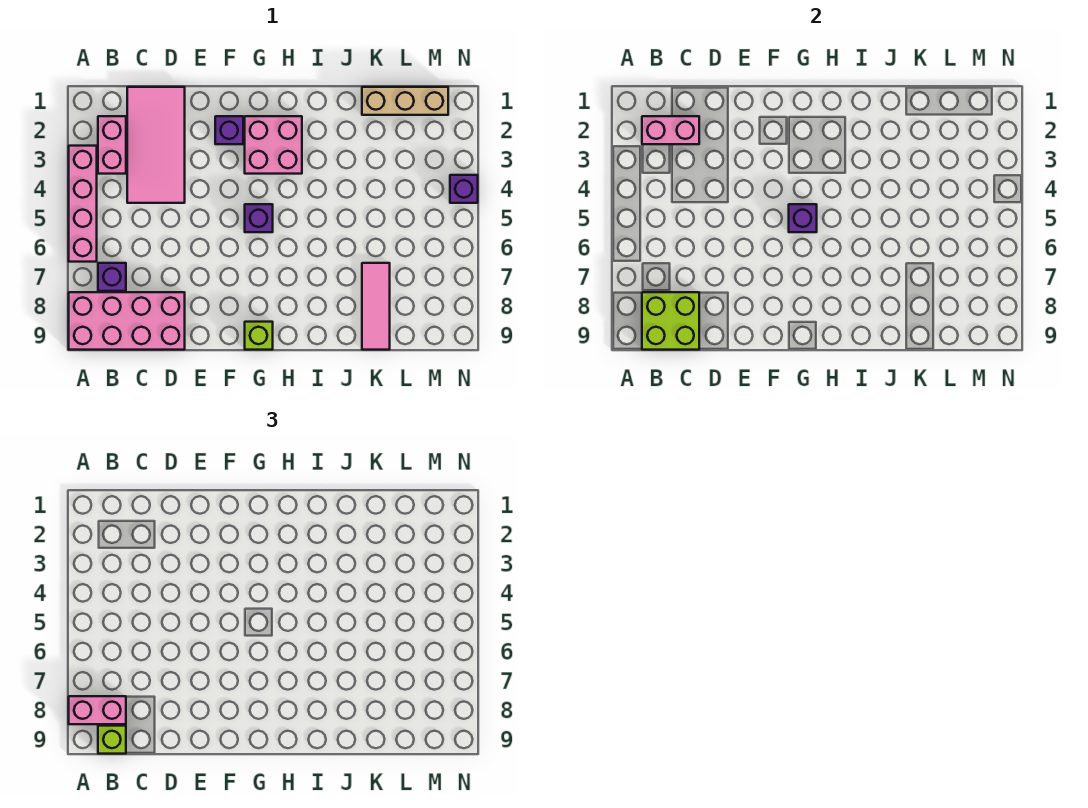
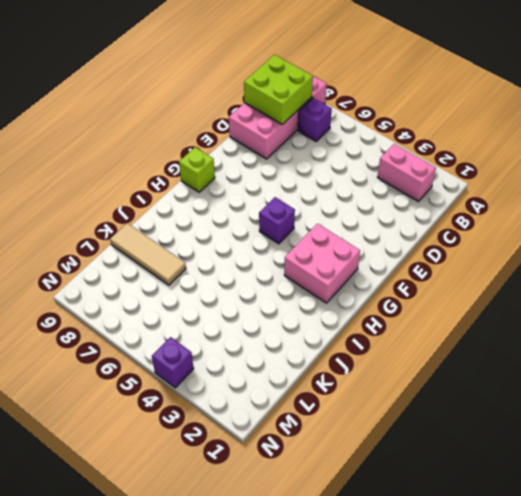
tan tile K7:K9 level 1 -> pink tile K7:K9 level 1
none -> pink brick A3:A6 level 1
none -> pink tile C1:D4 level 1
none -> purple brick F2 level 1

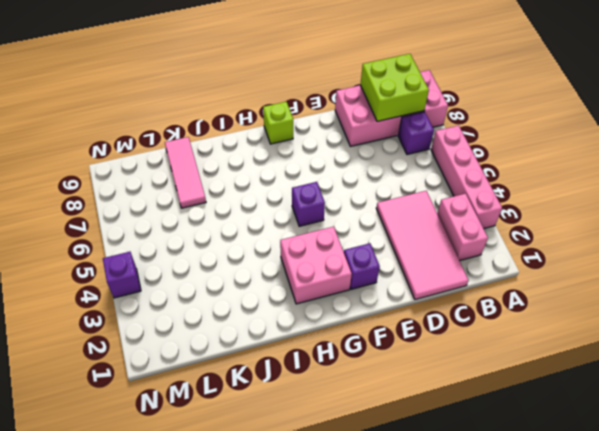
none -> tan brick K1:M1 level 1
none -> pink brick B2:C2 level 2
none -> purple brick G5 level 2

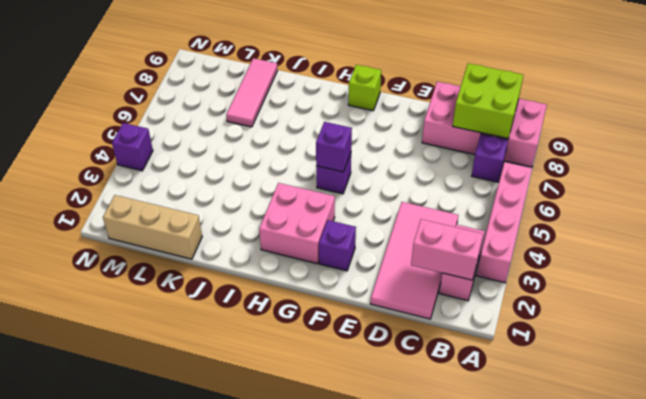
none -> pink brick A8:B8 level 3
none -> lime brick B9 level 3

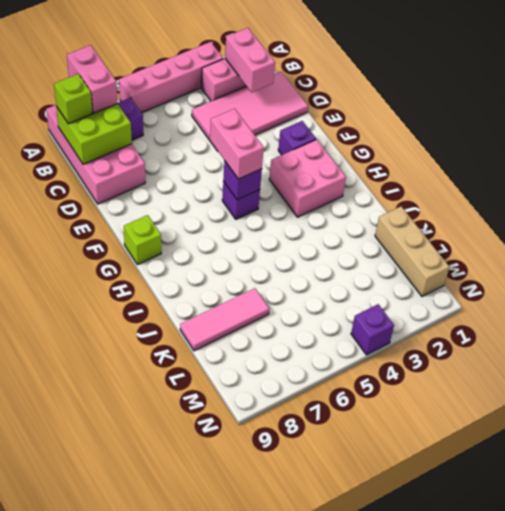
pink brick F5:G5 level 3 -> none

